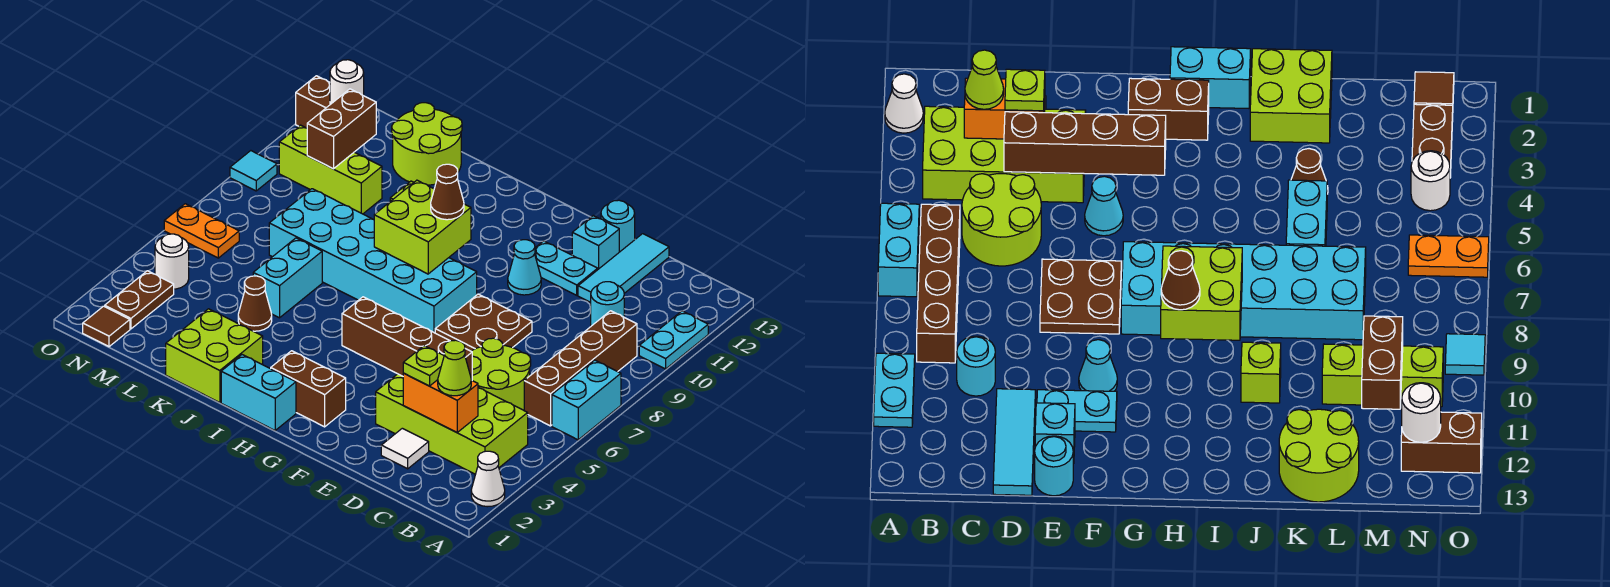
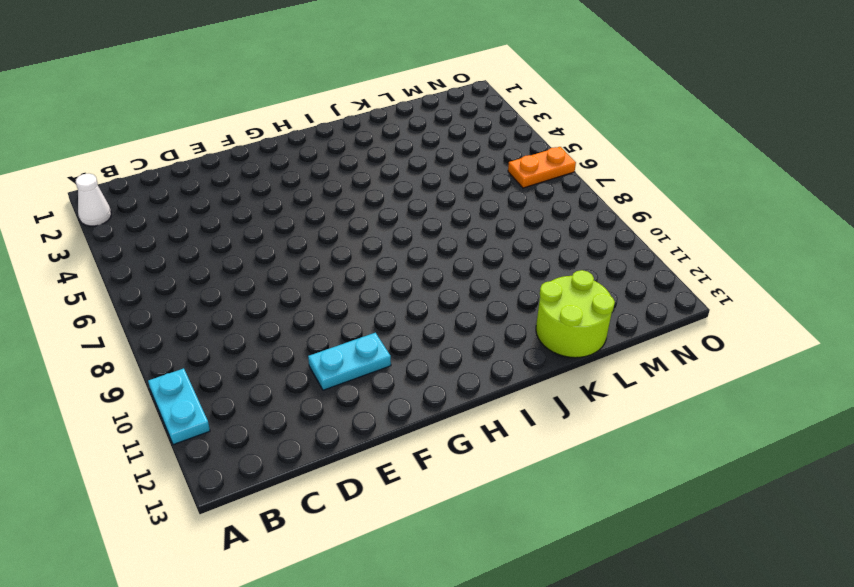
none -> cyan brick A6:A7 level 1
none -> lime brick B3:E4 level 1
none -> brown brick B6:B9 level 1
none -> lime round brick C5:D6 level 1

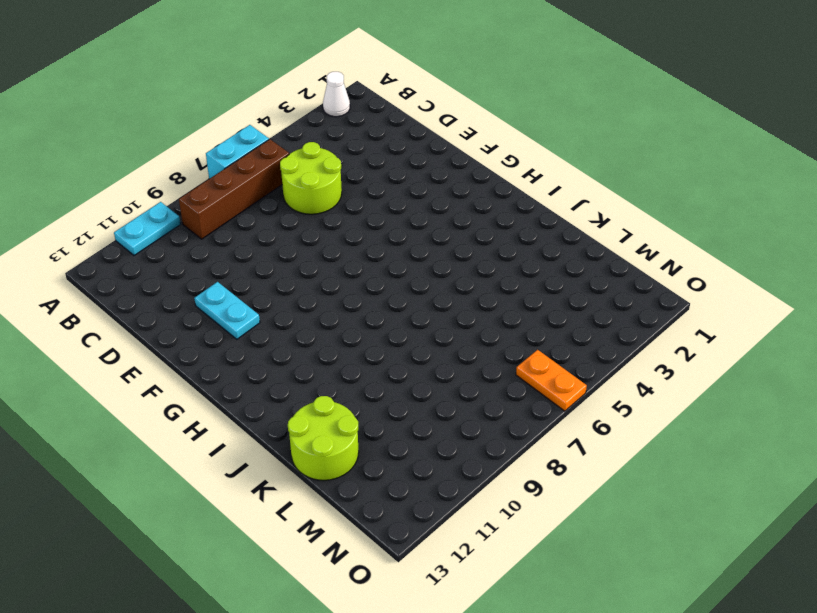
none -> lime brick B3:E4 level 1
none -> cyan round brick C10 level 1
none -> white tile D2 level 1
none -> cyan tile D11:D13 level 1

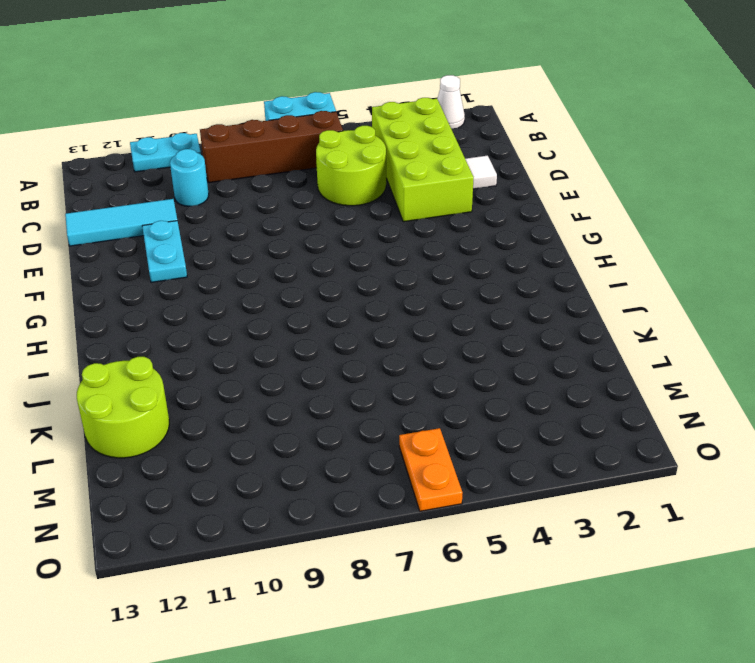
none -> brown plate E7:F8 level 1
none -> cyan brick E12 level 1
none -> cyan round brick E13 level 1
none -> cyan cone F5 level 1

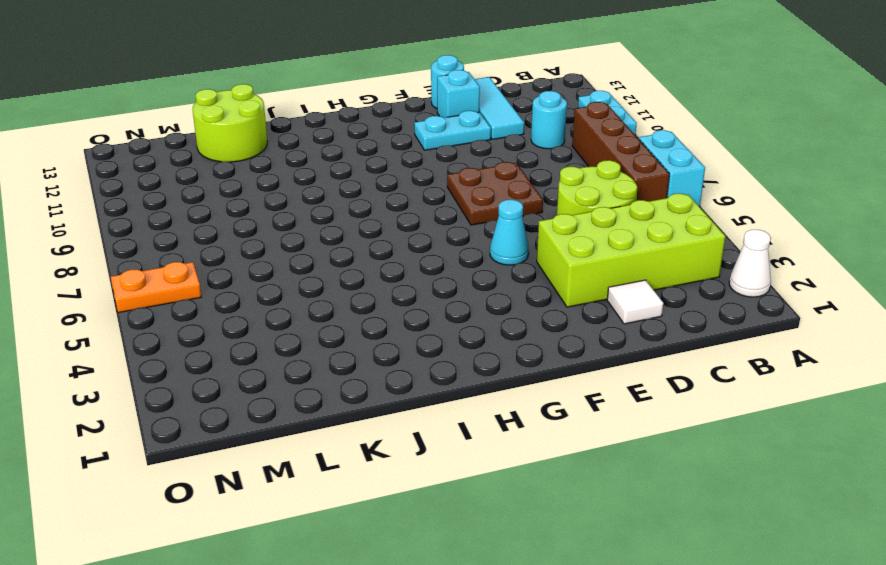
none -> cyan cone F10 level 1
none -> brown brick G2:H2 level 1
none -> cyan brick G7:L8 level 1
none -> cyan brick H1:I1 level 1

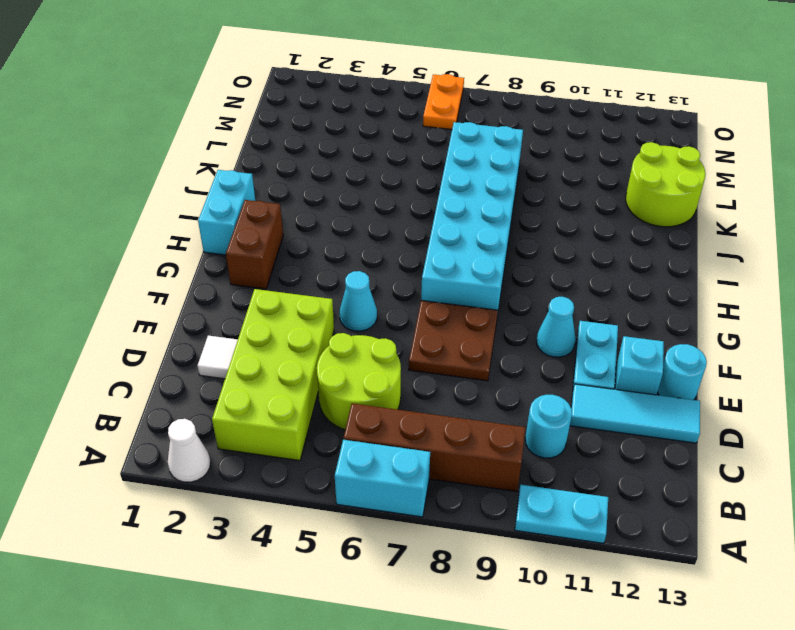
none -> lime brick J1:K2 level 1
none -> lime brick J10 level 1
none -> brown cone K4 level 1
none -> cyan brick K5:K6 level 1

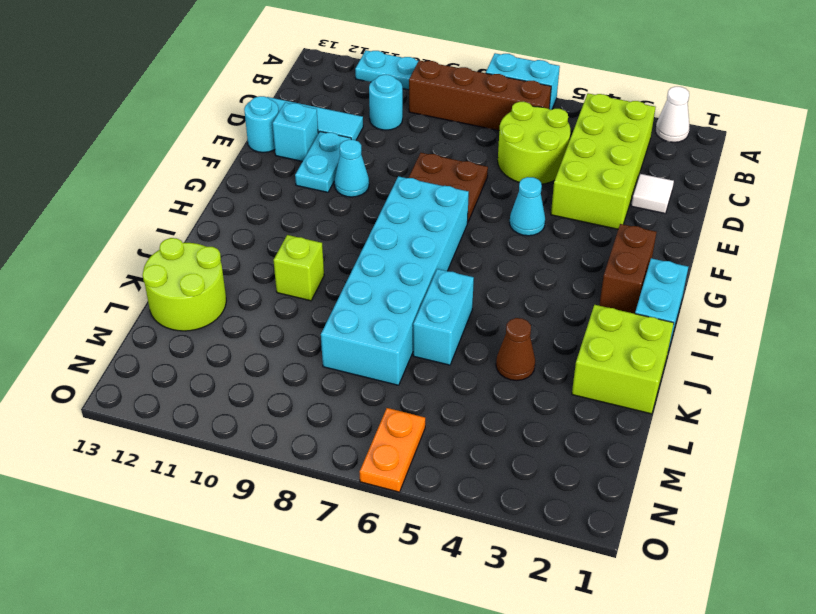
cyan brick J6:K6 level 1 -> cyan brick K5:K6 level 1
none -> lime brick L10:N10 level 1
none -> brown tile N1 level 1
none -> brown plate N2:N3 level 1
none -> white round brick N4 level 1

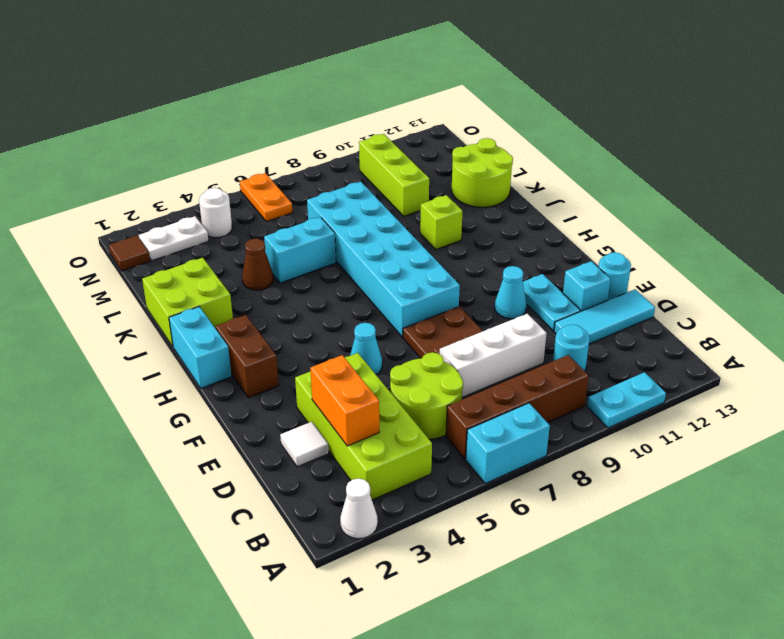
white brick D7:D9 level 1 -> none
white plate N2:N3 level 1 -> brown plate N2:N3 level 1
none -> brown brick N12:O12 level 1
none -> cyan tile O9 level 1
none -> brown brick D4:G4 level 2
none -> lime brick H8:I9 level 2

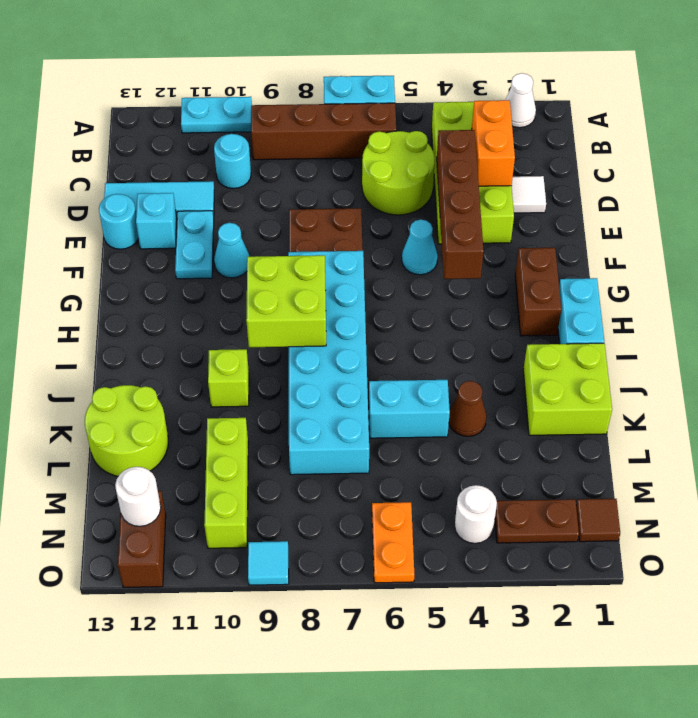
none -> brown brick M10:M11 level 2
none -> lime cone C3 level 3
none -> lime plate D3 level 3
none -> brown cone H9 level 3

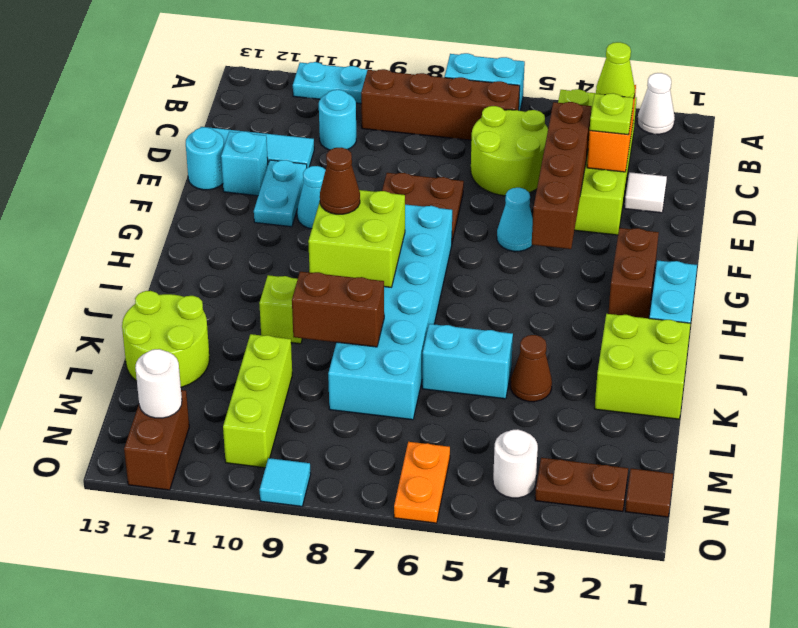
brown brick K8:K9 level 2 -> brown brick M10:M11 level 2

